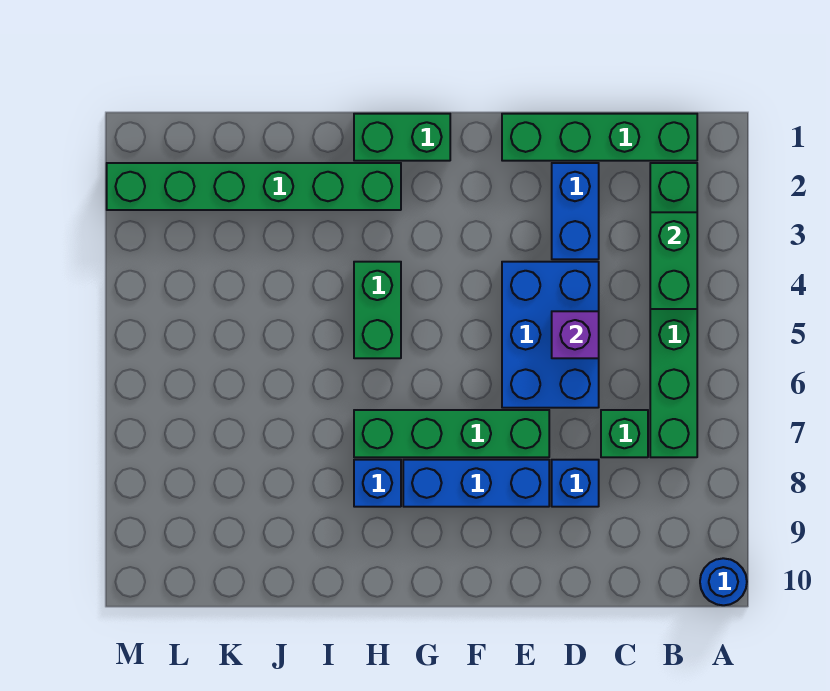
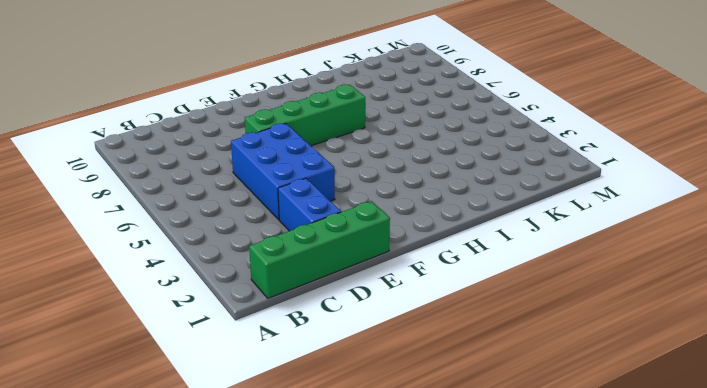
none -> blue round brick A10 level 1
none -> green brick B2:B7 level 1
none -> green brick C7 level 1

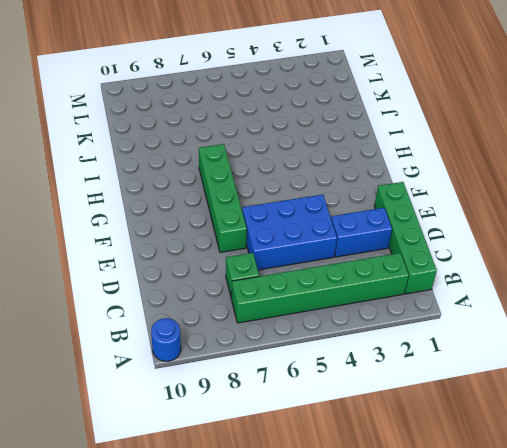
none -> blue brick D8 level 1
none -> blue brick E8:G8 level 1
none -> green brick G1:H1 level 1

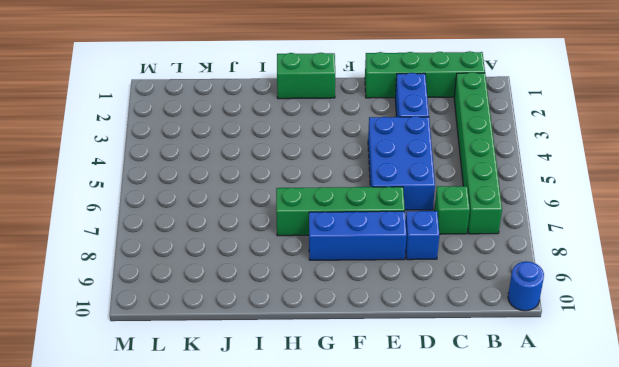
none -> green brick H2:M2 level 1
none -> green brick H4:H5 level 1
none -> blue brick H8 level 1

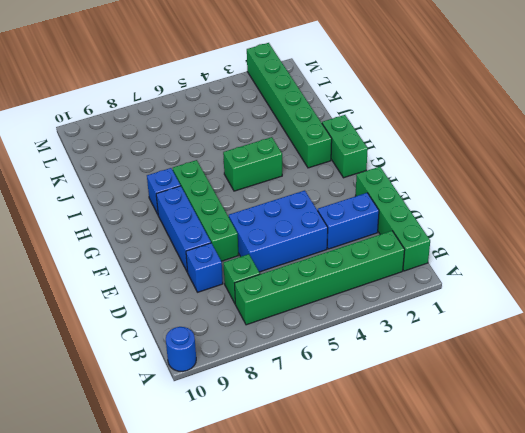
none -> green brick B3:B4 level 2
none -> purple brick D5 level 2

